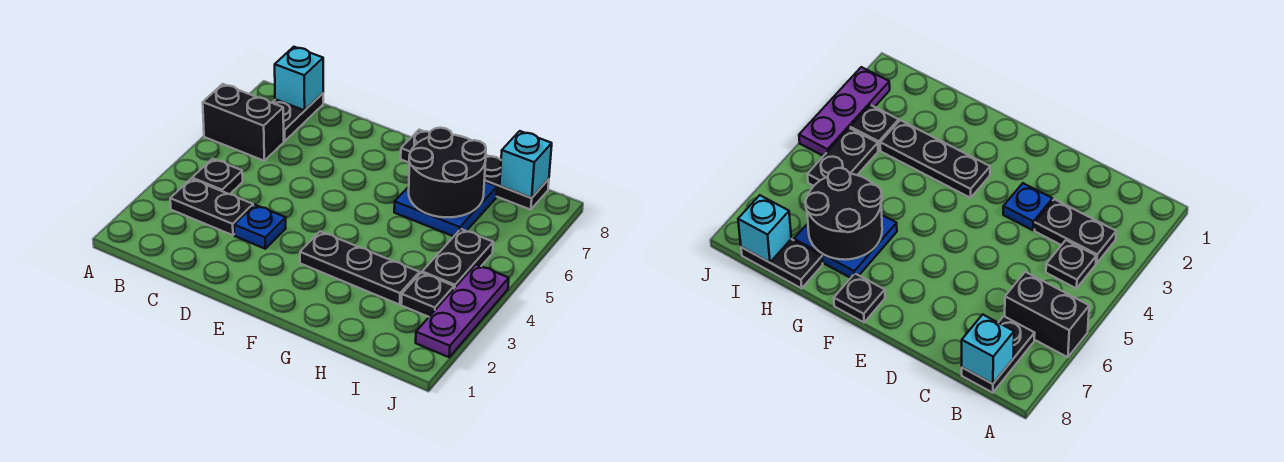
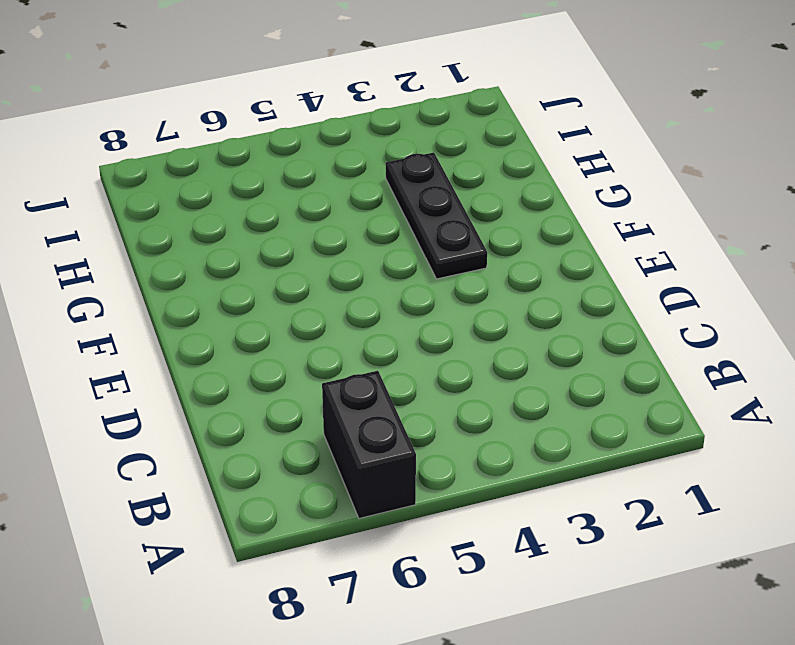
none -> black plate B3:C3 level 1
none -> black plate B4 level 1
none -> black plate B7:B8 level 1

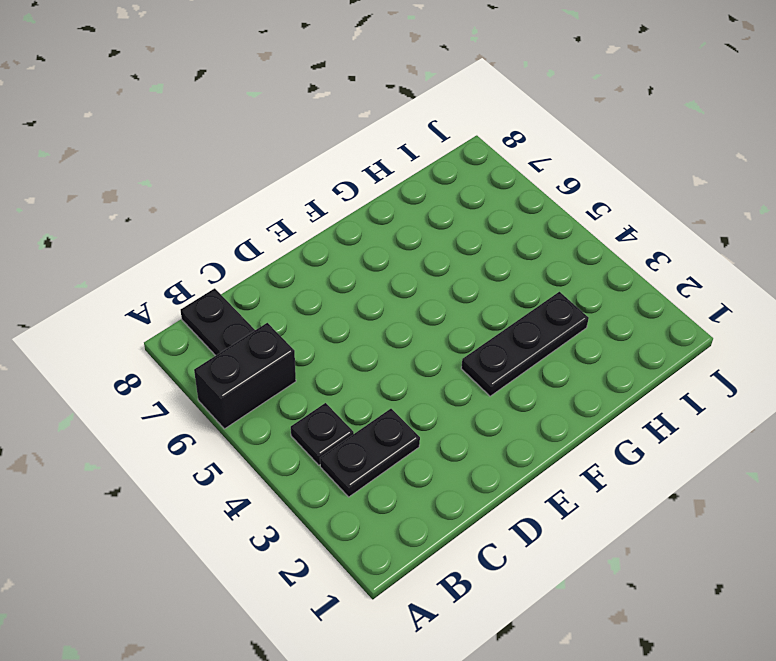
none -> blue plate D3 level 1
none -> black plate F8 level 1
none -> blue plate G6:H7 level 1

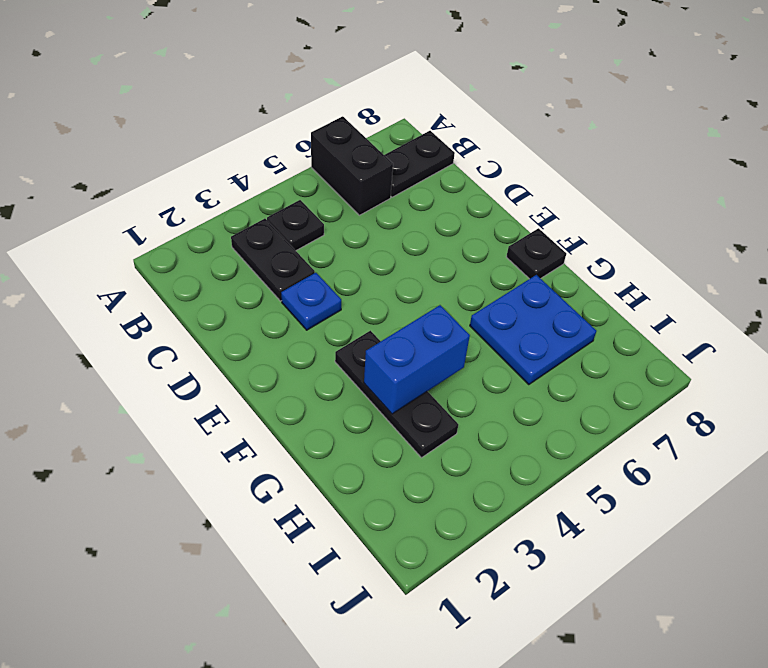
blue brick G3:G4 level 2 -> none
none -> black plate H8:I8 level 1
none -> black plate I3 level 1
none -> black plate I4:I5 level 1

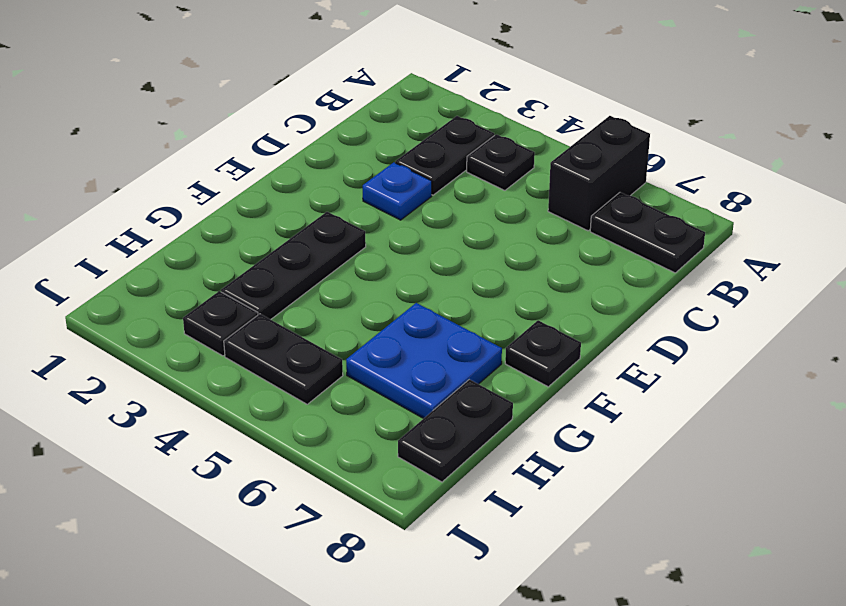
none -> purple plate J2:J4 level 1
none -> cyan brick B8 level 2
none -> black round brick G6:H7 level 2

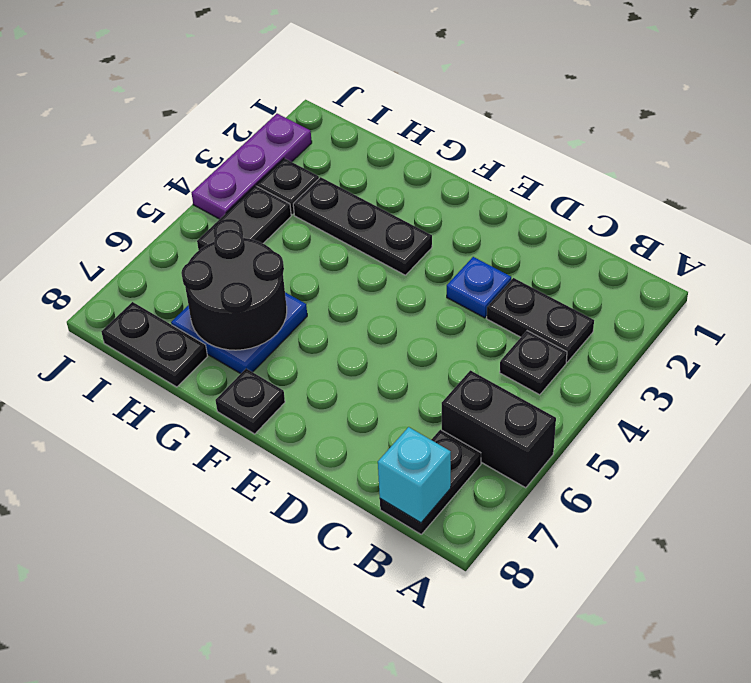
none -> cyan brick I8 level 2

